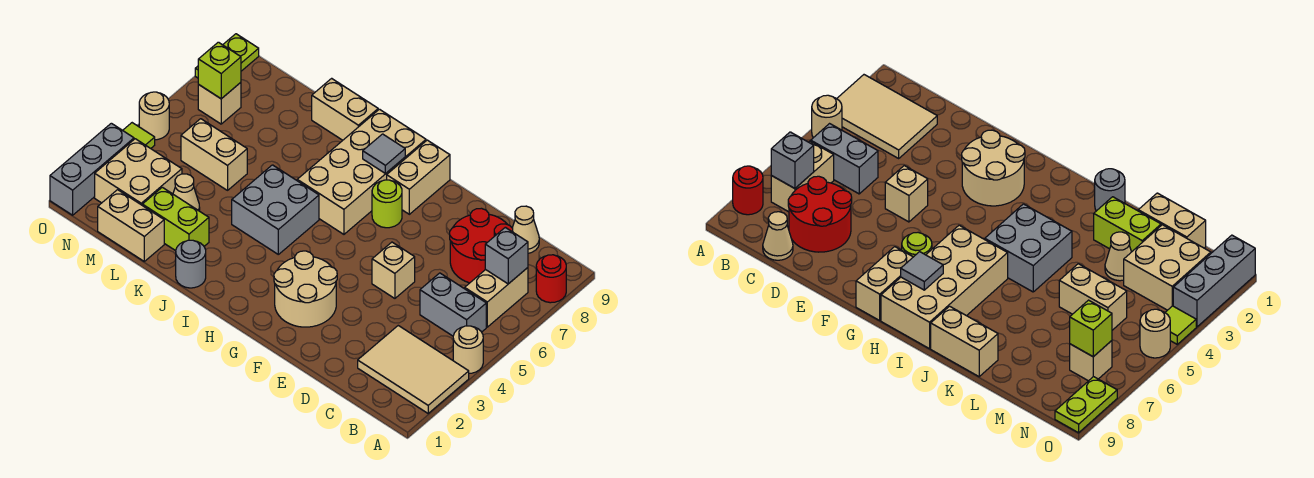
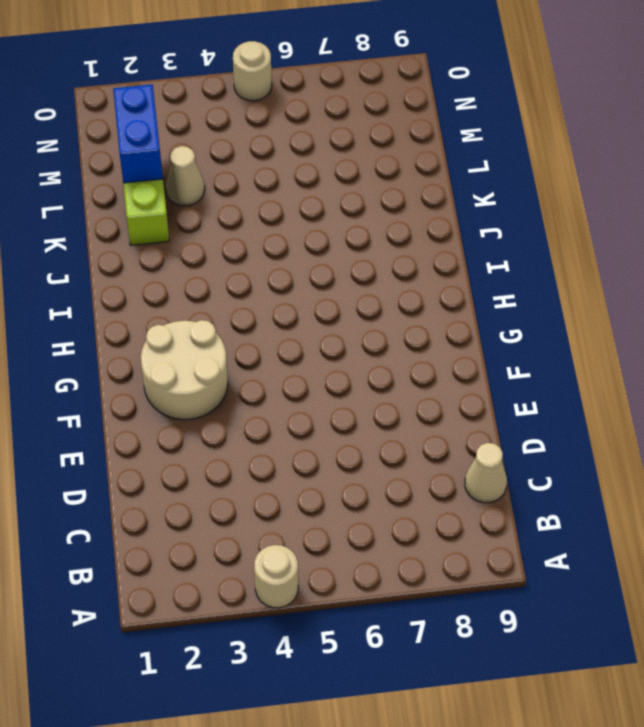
blue brick L2:M2 level 2 -> none
none -> tan tile A2:C3 level 1
none -> red round brick A8 level 1
none -> grey brick B5:C5 level 1

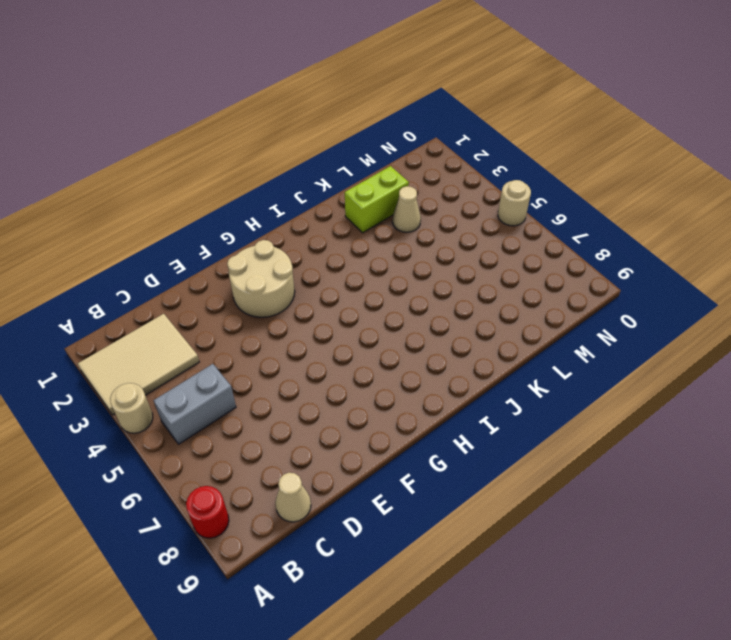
none -> tan brick B6:B7 level 1
none -> red round brick C7:D8 level 1
none -> tan brick E5 level 1

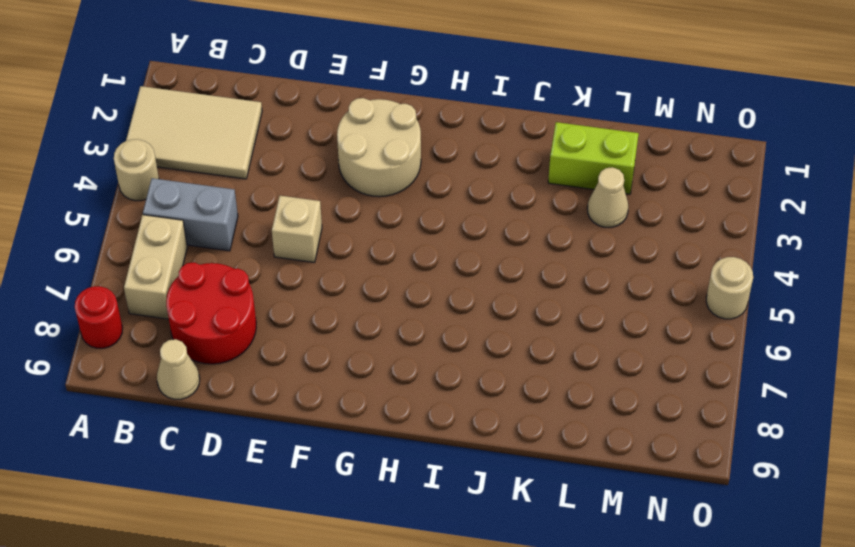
none -> lime round brick G7 level 1
none -> tan brick G8:G9 level 1
none -> tan brick H6:I9 level 1

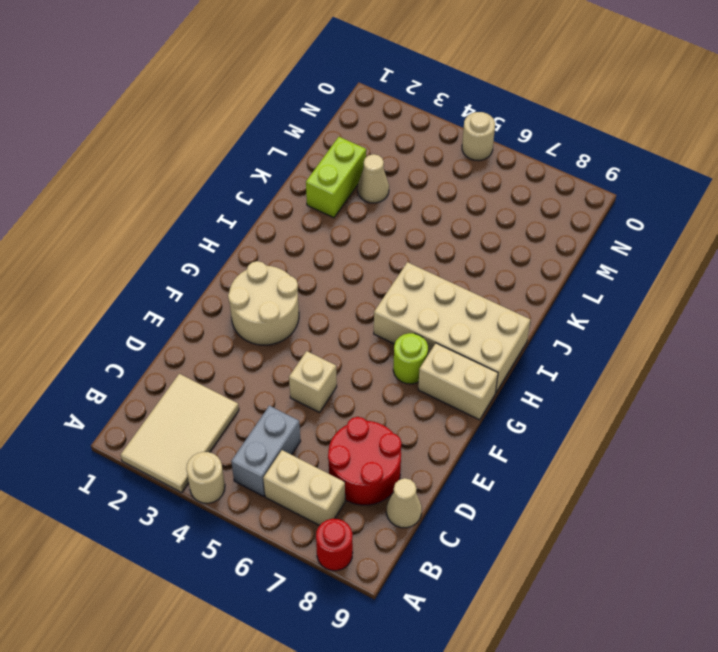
none -> grey brick I4:J5 level 1
none -> grey round brick J1 level 1
none -> tan brick J9:K9 level 1

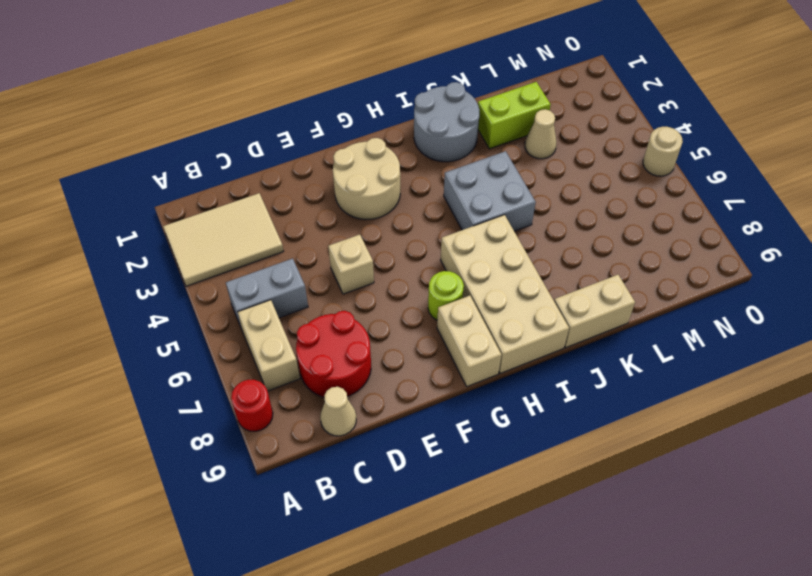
grey round brick I1:J2 level 1 -> grey round brick J1 level 1
none -> tan round brick A4 level 1
none -> tan brick L1:M1 level 1
none -> tan brick L5:M5 level 1

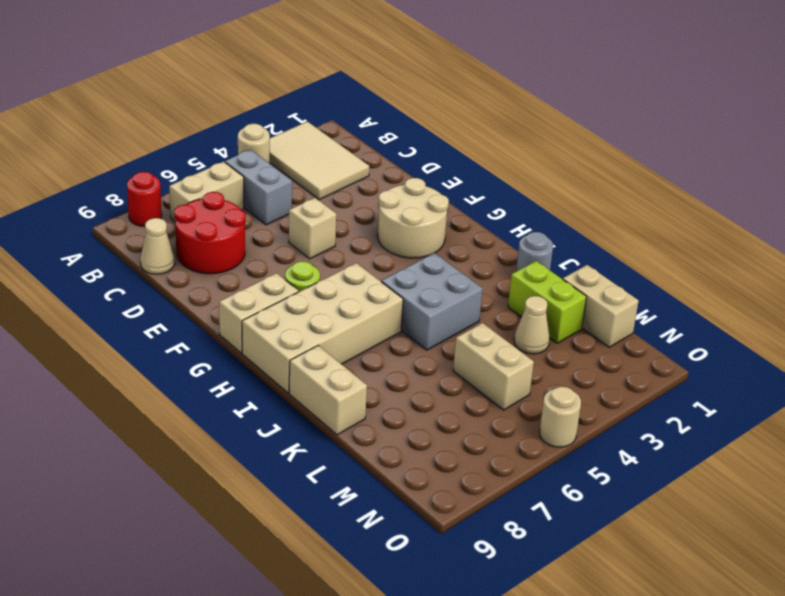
none -> tan brick M2:N3 level 1
none -> tan brick N7 level 1
none -> grey brick O1:O3 level 1

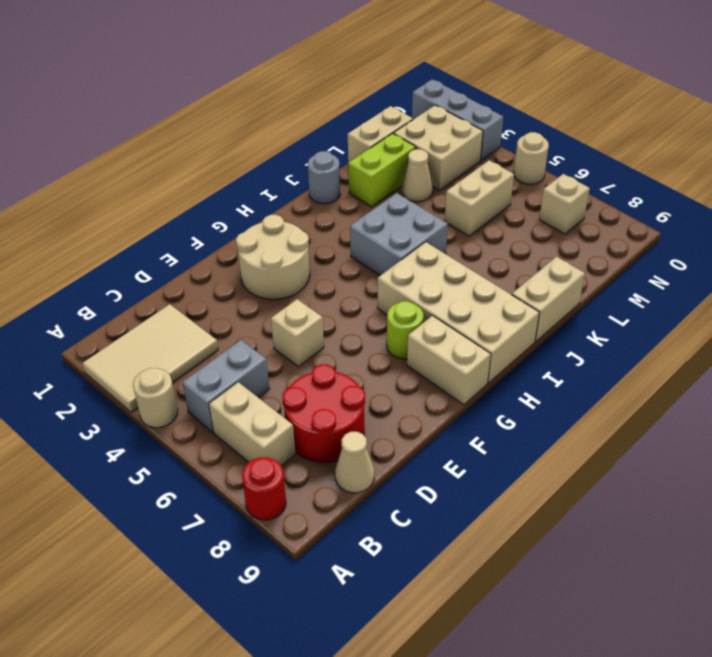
none -> lime tile O4 level 1
none -> lime plate O8:O9 level 1
none -> grey brick B7 level 2

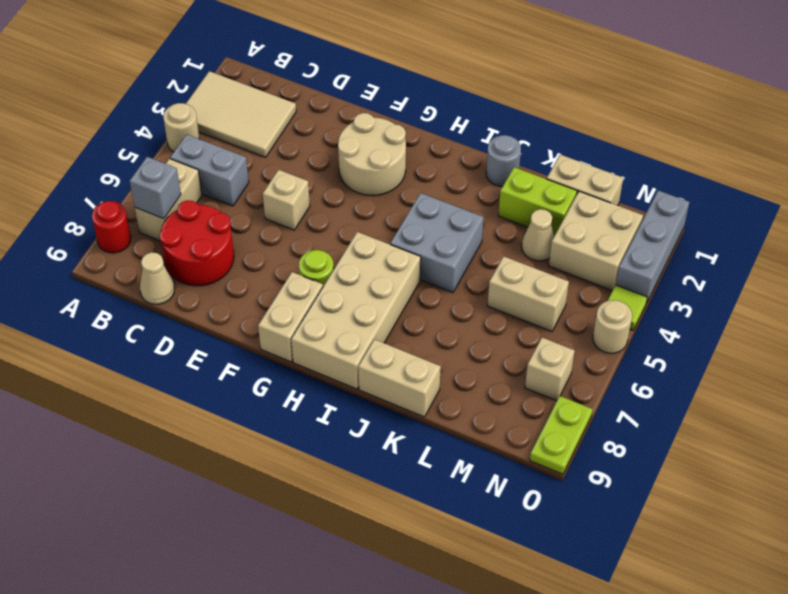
none -> grey tile H8 level 2
none -> lime brick N7 level 2

